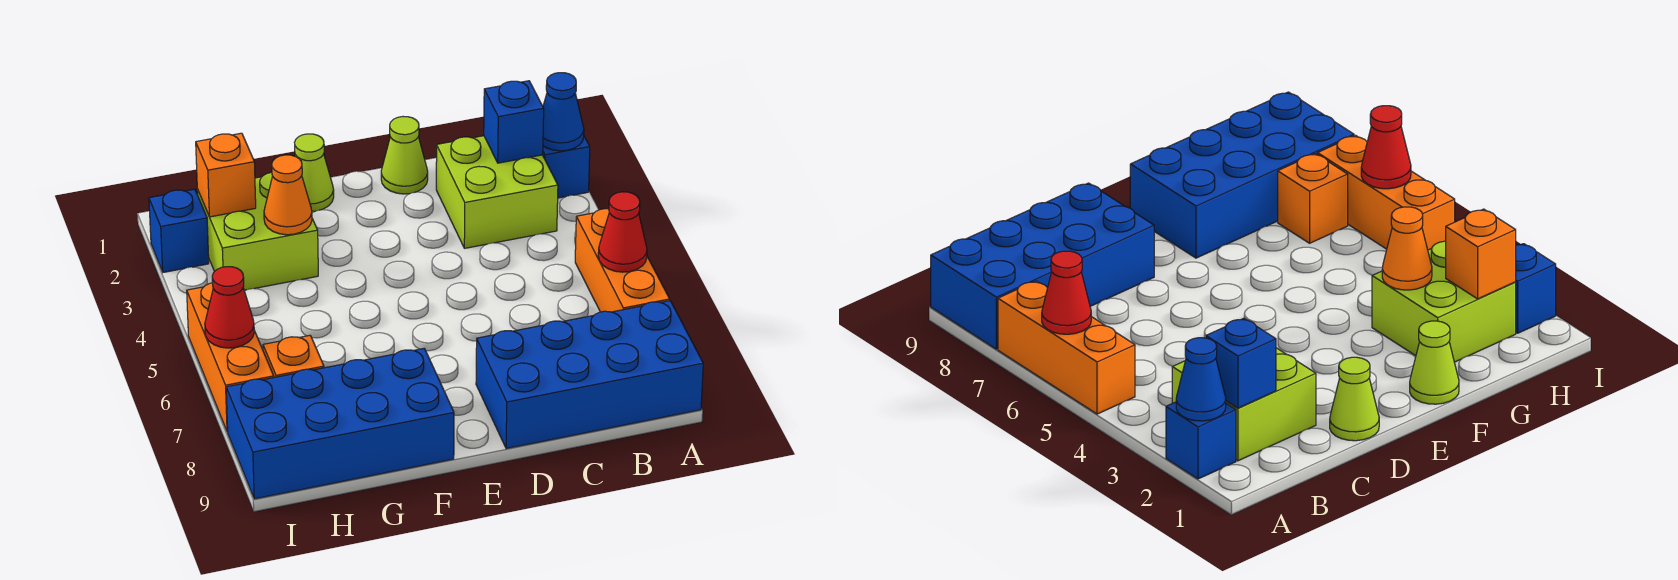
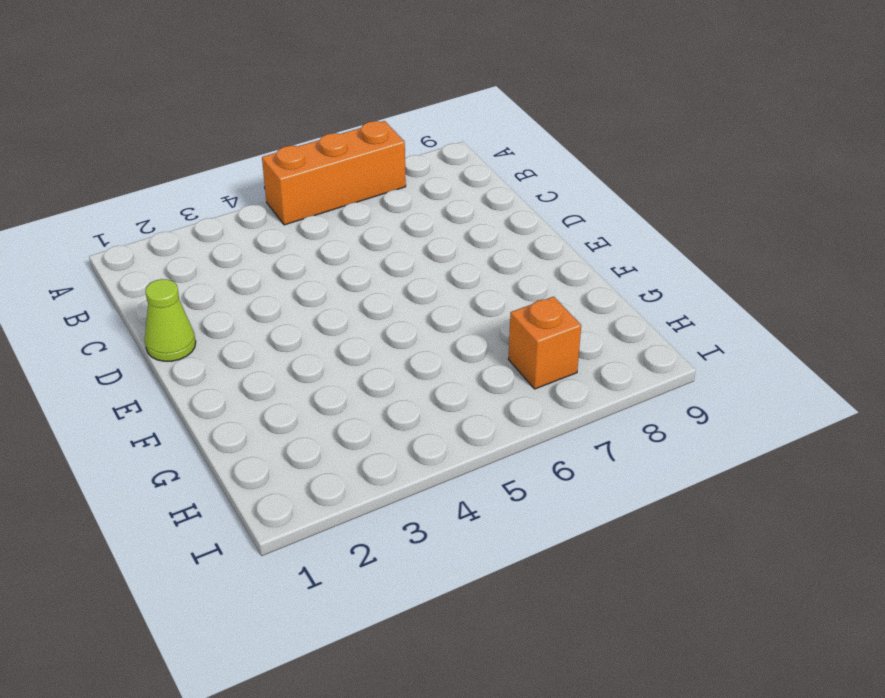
none -> blue brick A2 level 1
none -> blue brick A8:D9 level 1
none -> lime brick B2:C3 level 1

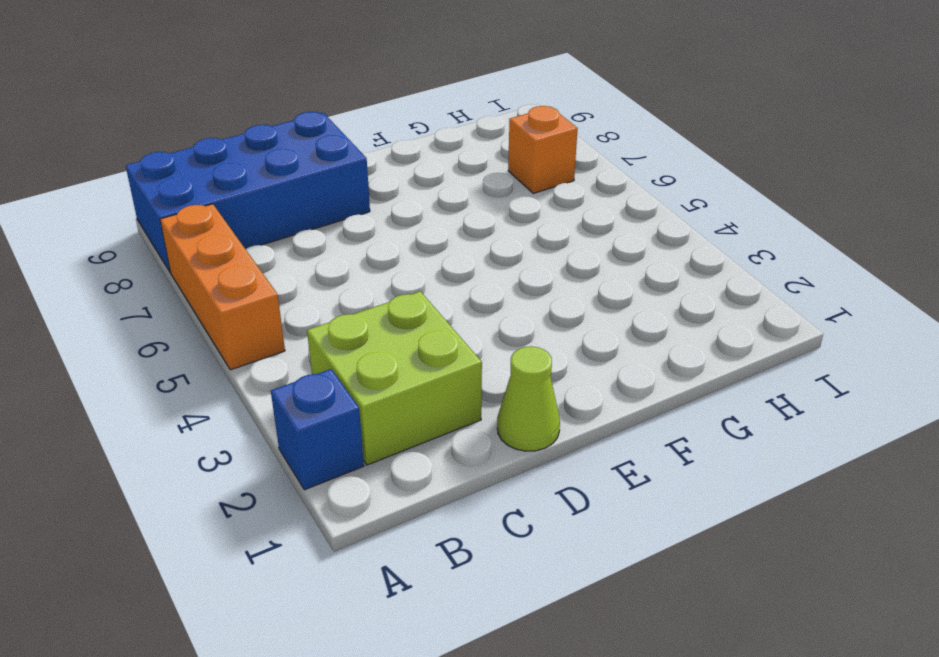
none -> lime cone F1 level 1
none -> blue brick F8:I9 level 1
none -> lime brick G2:H3 level 1

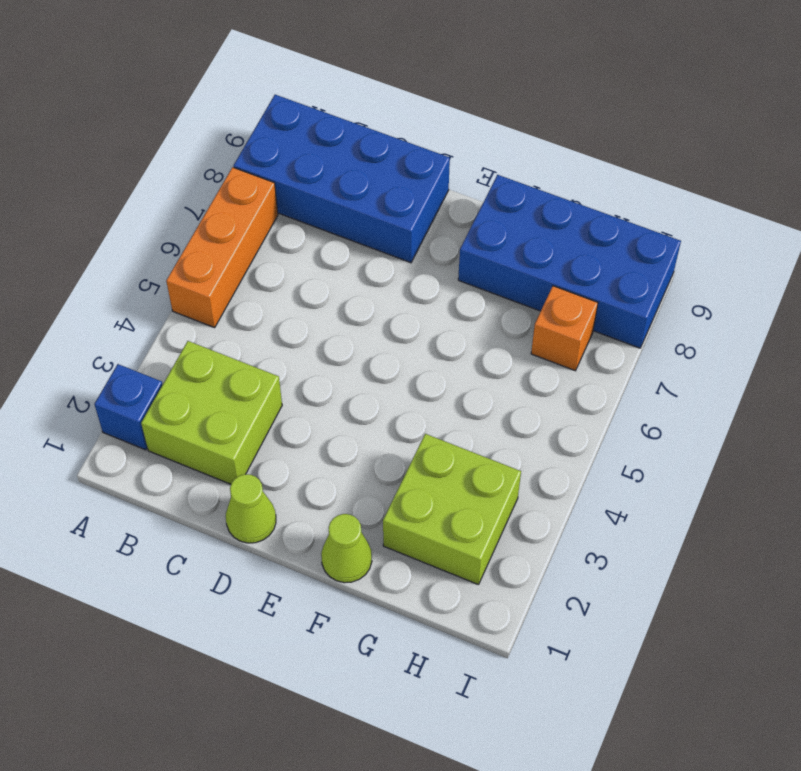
none -> blue brick I2 level 1
none -> orange brick I5:I7 level 1
none -> blue cone A2 level 2

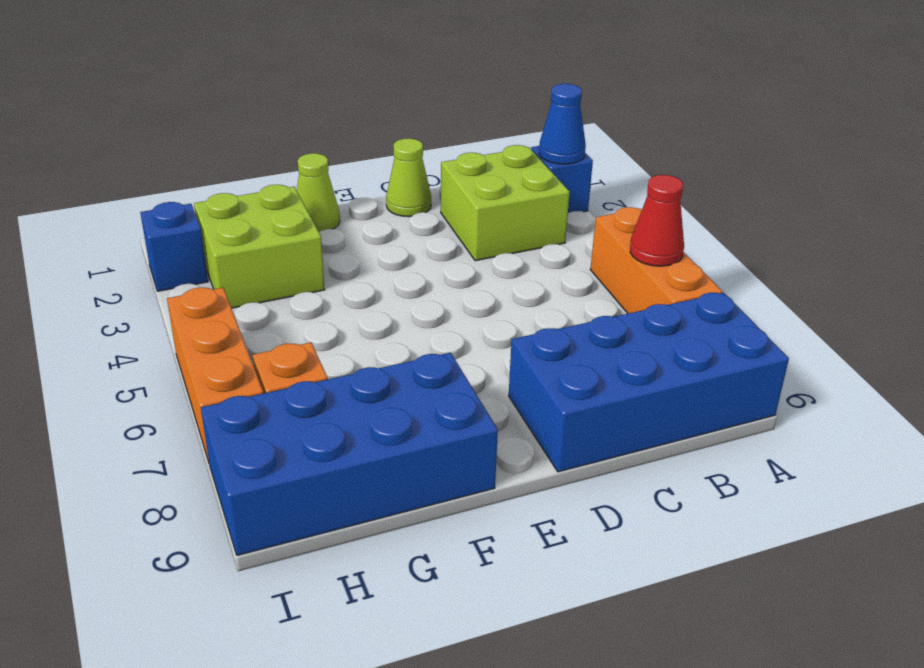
none -> blue brick B2 level 2
none -> orange cone G3 level 2
none -> orange brick H2 level 2

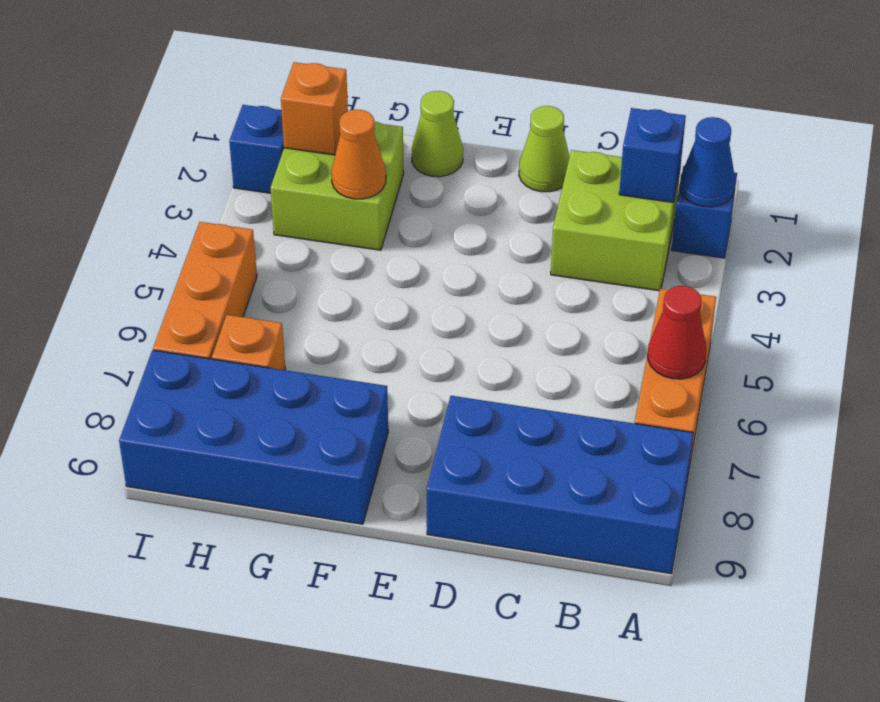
none -> red cone I6 level 2

